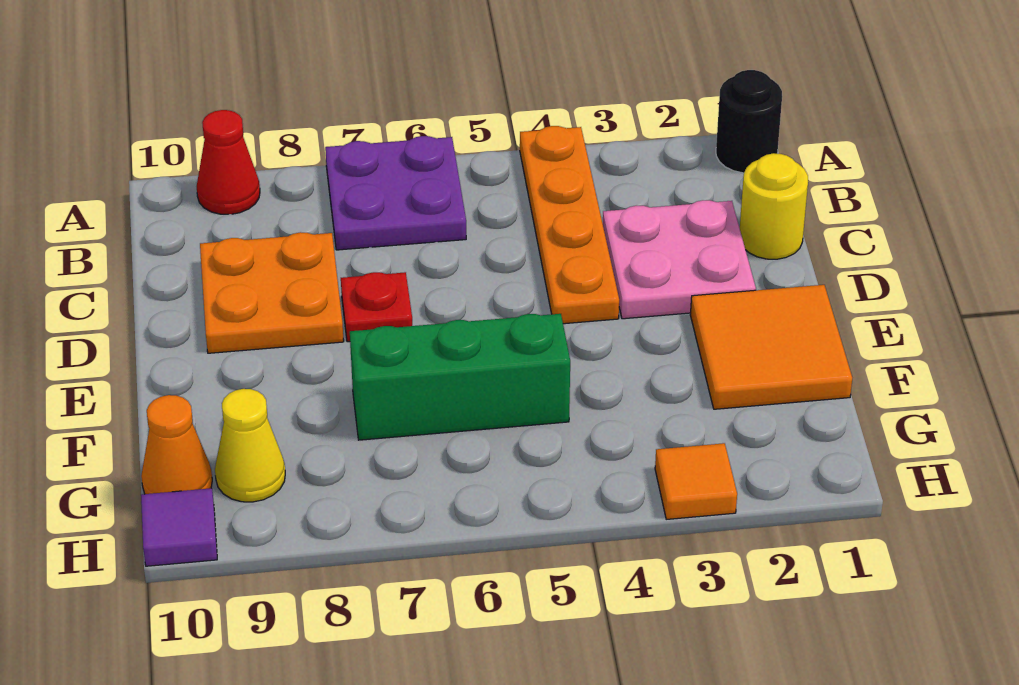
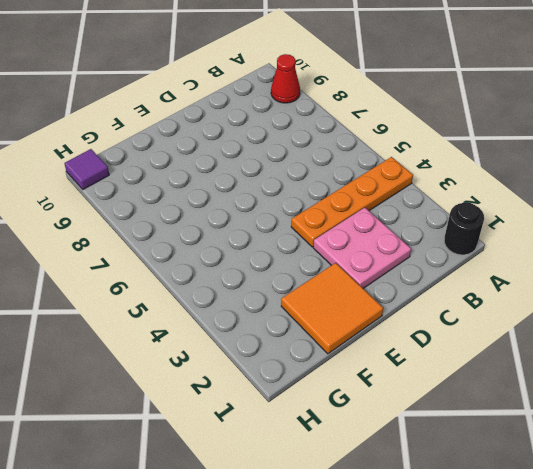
none -> purple plate A6:B7 level 1
none -> yellow round brick C1 level 1
none -> orange plate C8:D9 level 1

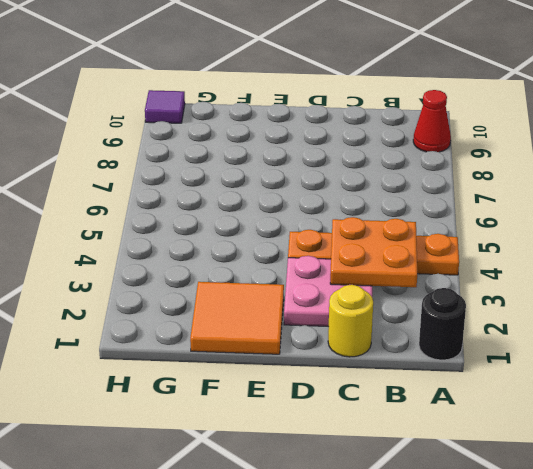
orange plate B3:C4 level 2 -> orange plate C8:D9 level 1
none -> purple plate A6:B7 level 1
none -> red plate D7 level 1
none -> green brick F5:F7 level 1

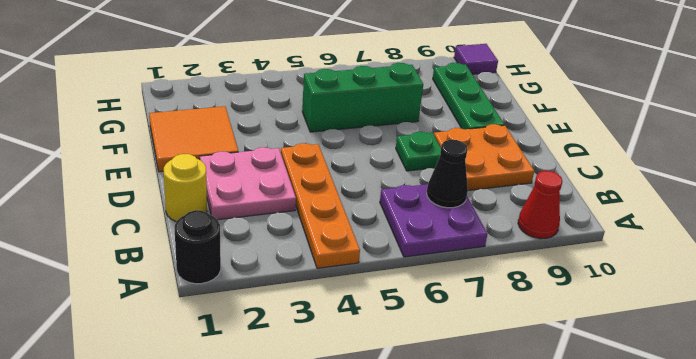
black cone B7 level 2 -> none
green plate D7 level 1 -> red plate D7 level 1
green plate E9:G9 level 1 -> yellow cone G9 level 1
none -> orange cone G10 level 1
none -> orange tile H3 level 1

